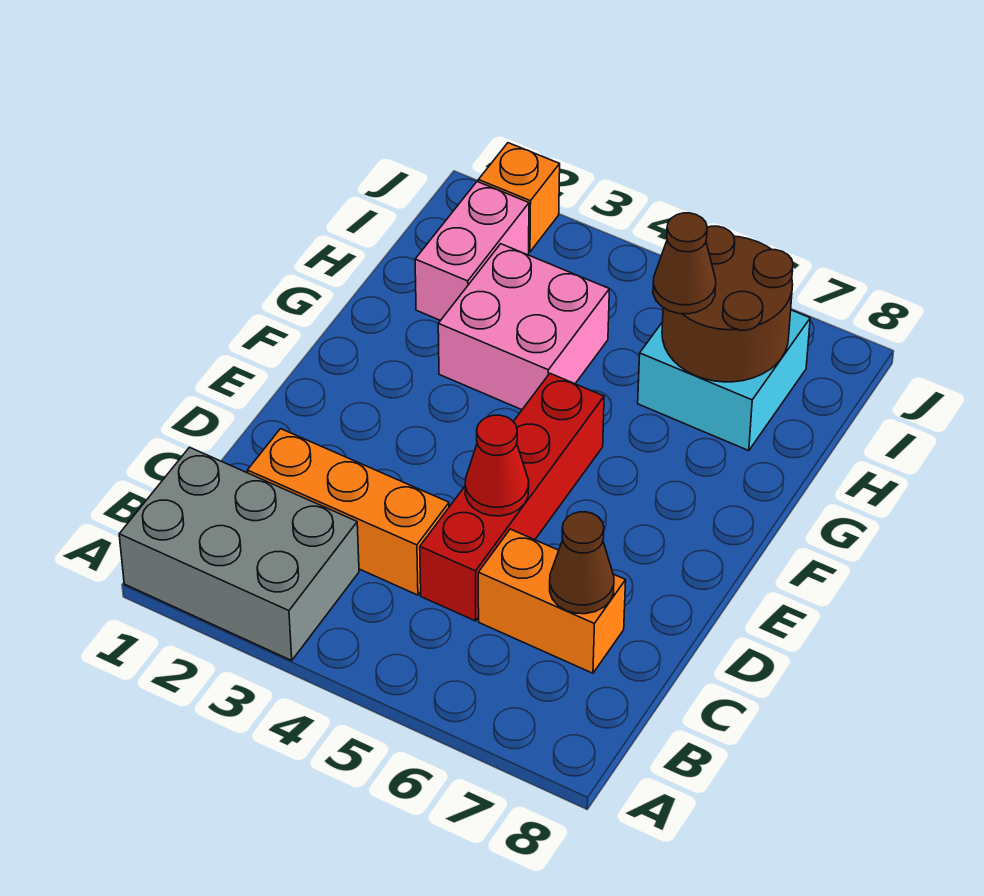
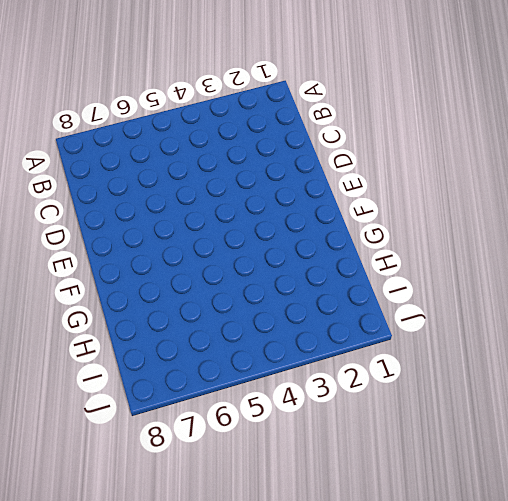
none -> grey brick A1:B3 level 1
none -> orange brick C2:C4 level 1
none -> red brick C5:F5 level 1

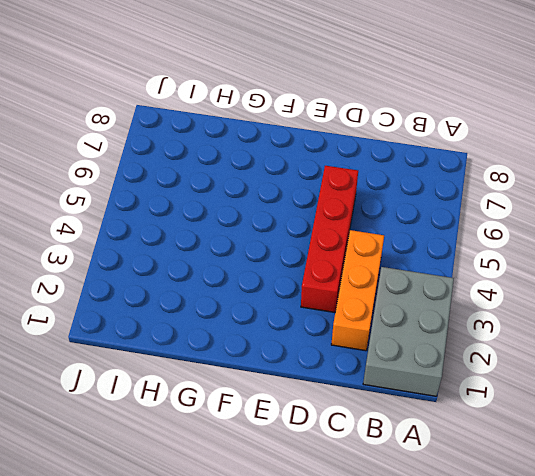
red brick D3:D6 level 1 -> red brick C5:F5 level 1
none -> orange brick C6:C7 level 1
none -> pink brick G3:H4 level 1
none -> pink brick H2:I2 level 1

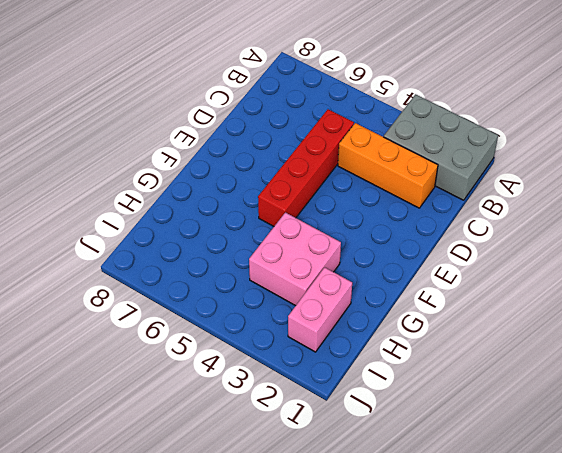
none -> orange brick C6:C7 level 1
none -> cyan brick H6:I7 level 1
none -> orange brick J2 level 1

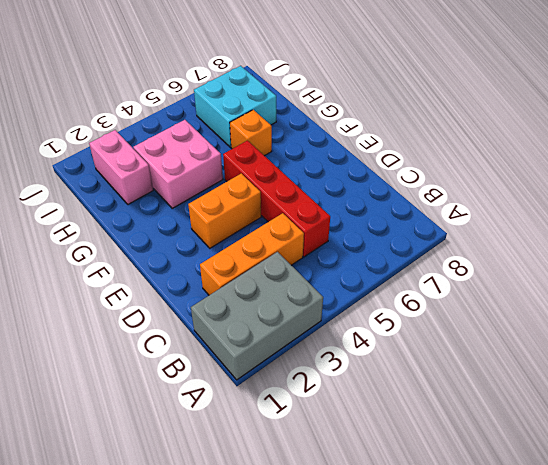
orange brick E3:E4 level 1 -> orange brick C6:C7 level 1
orange brick G6 level 1 -> orange brick J2 level 1
none -> brown cone C7 level 2
none -> red cone D5 level 2
none -> brown round brick H6:I7 level 2

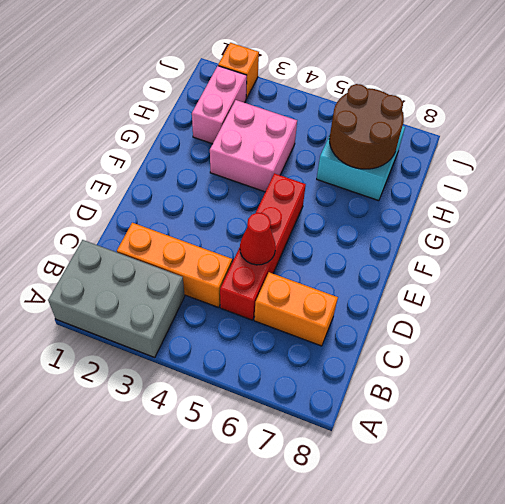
none -> brown cone C7 level 2
none -> brown cone H6 level 3

